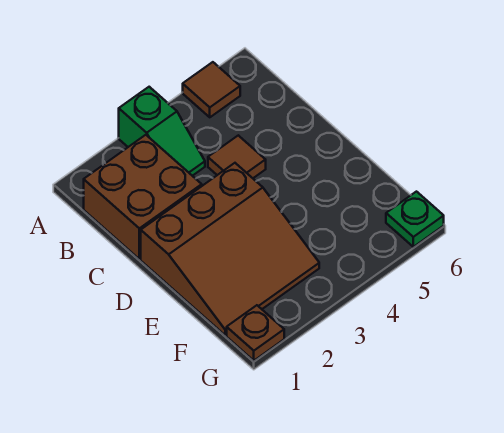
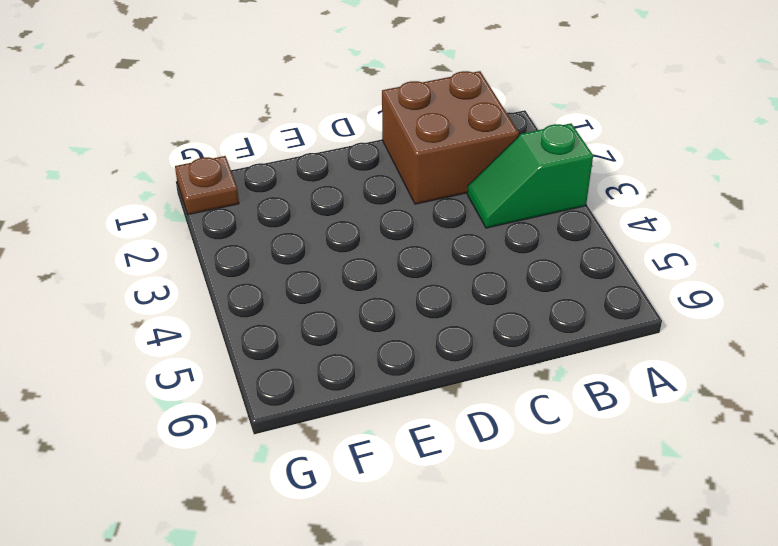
none -> brown tile A5 level 1
none -> brown tile C4 level 1

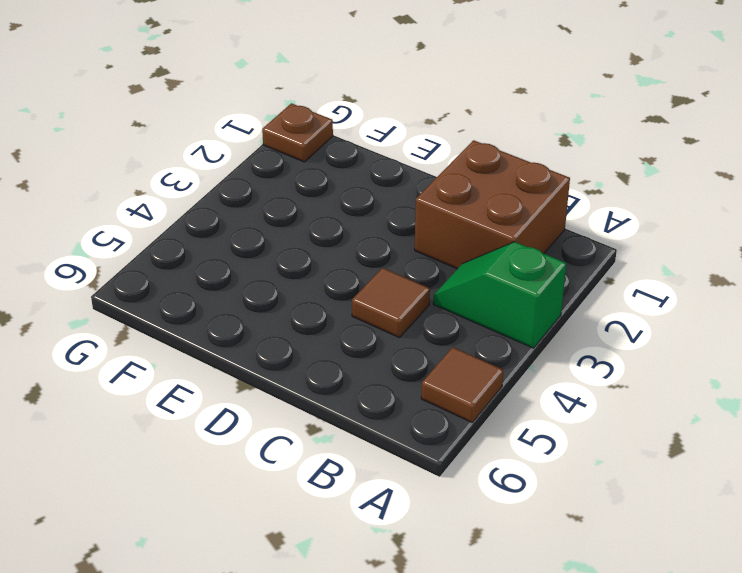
none -> brown slope D1:F3 level 1 top D
none -> green plate G6 level 1

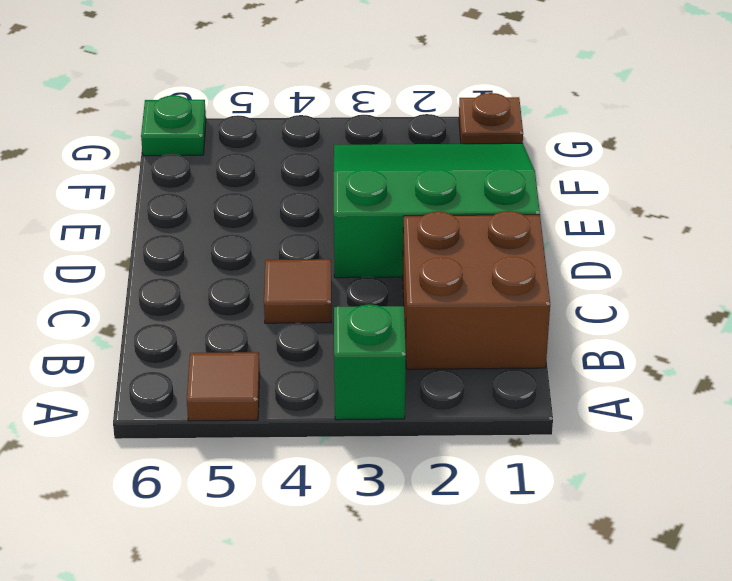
green slope D1:F3 level 1 top D -> brown slope D1:F3 level 1 top D

